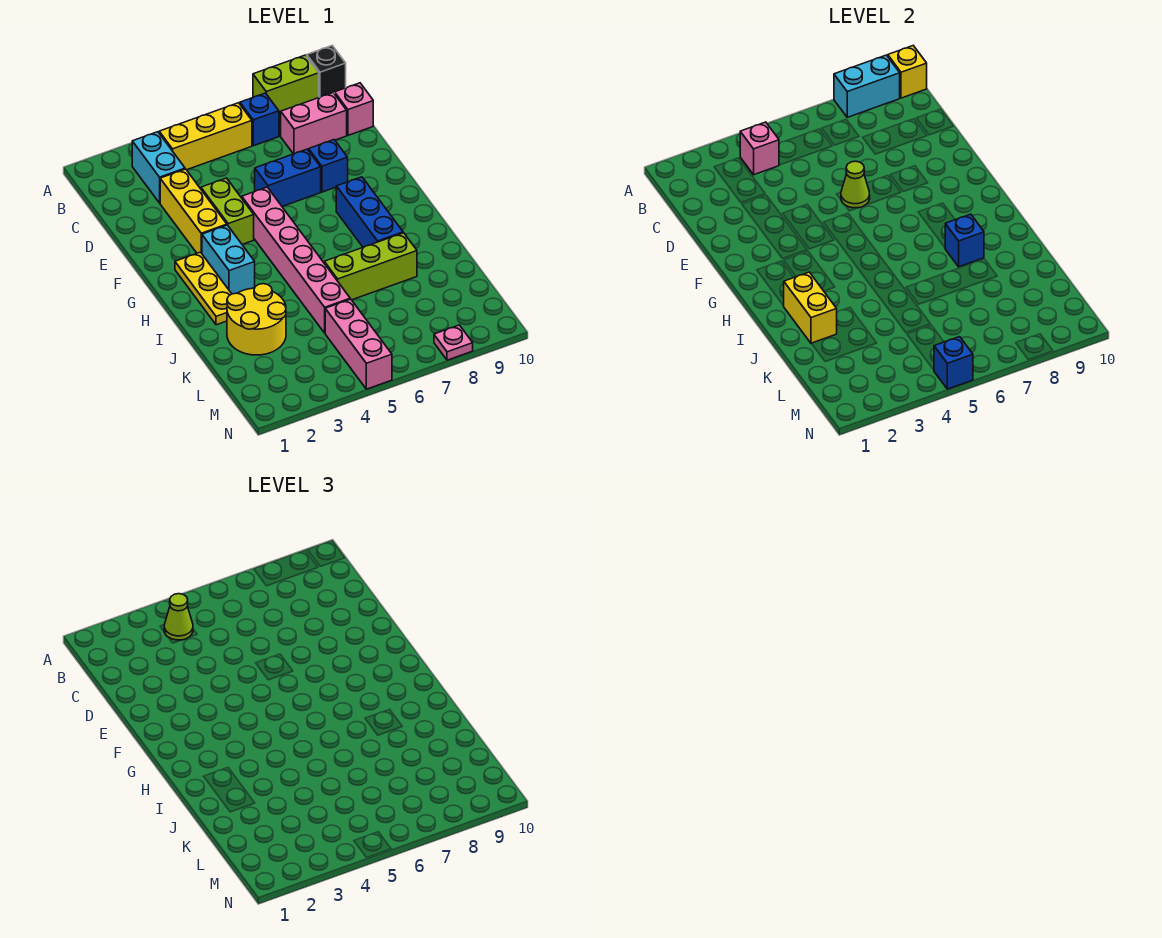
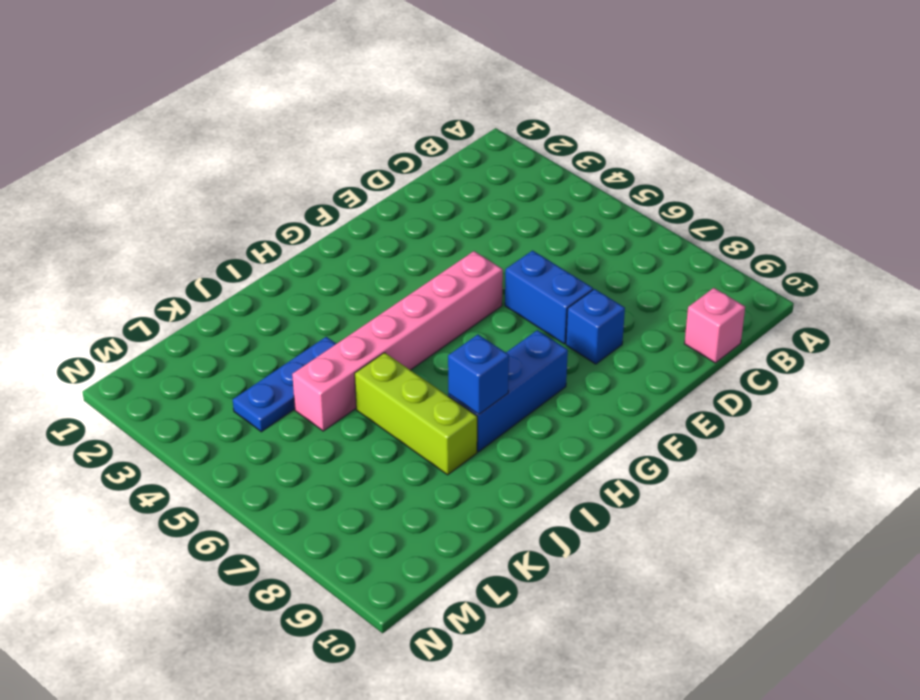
blue plate J4:L4 level 1 -> none
none -> lime brick A8:A9 level 1
none -> black brick A10 level 1
none -> cyan brick B3:C3 level 1

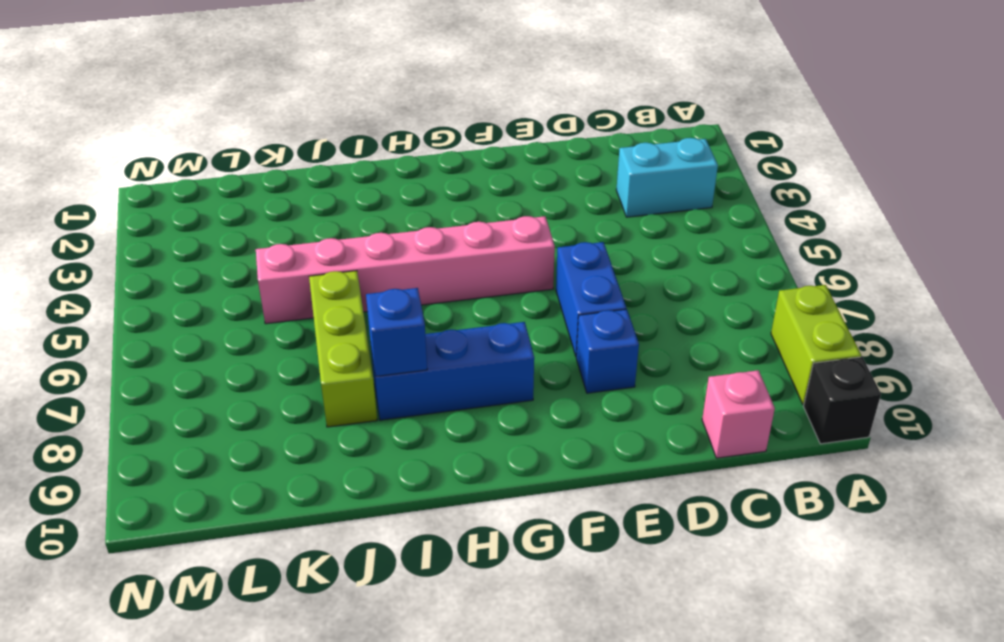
none -> yellow brick B4:B6 level 1
none -> blue brick B7 level 1
none -> pink brick C8:C9 level 1

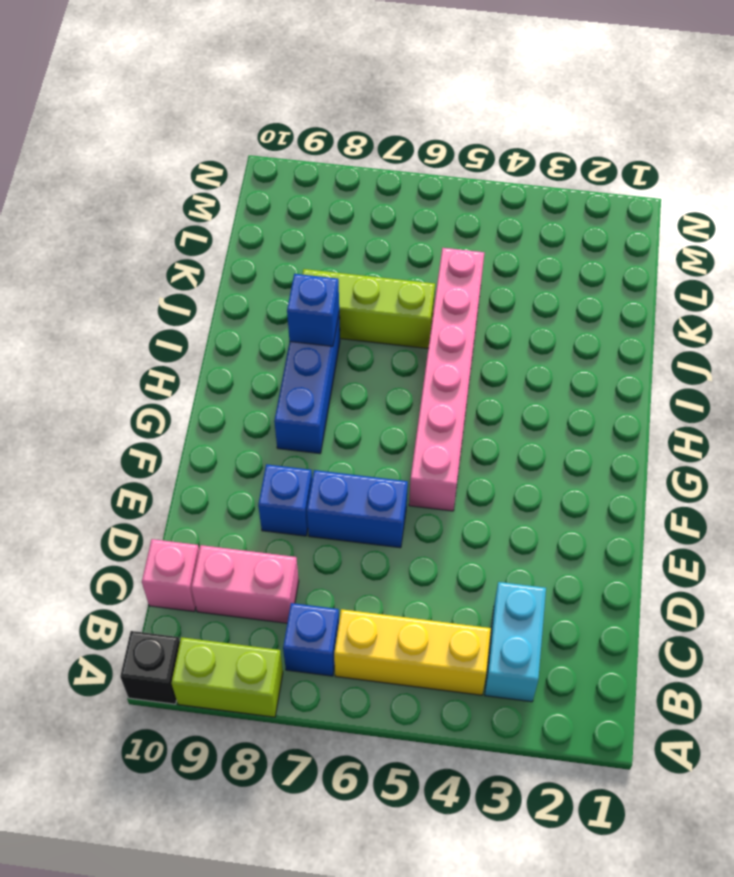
none -> yellow brick D3:F3 level 1
none -> lime brick E4:F4 level 1
none -> yellow plate G2:I2 level 1

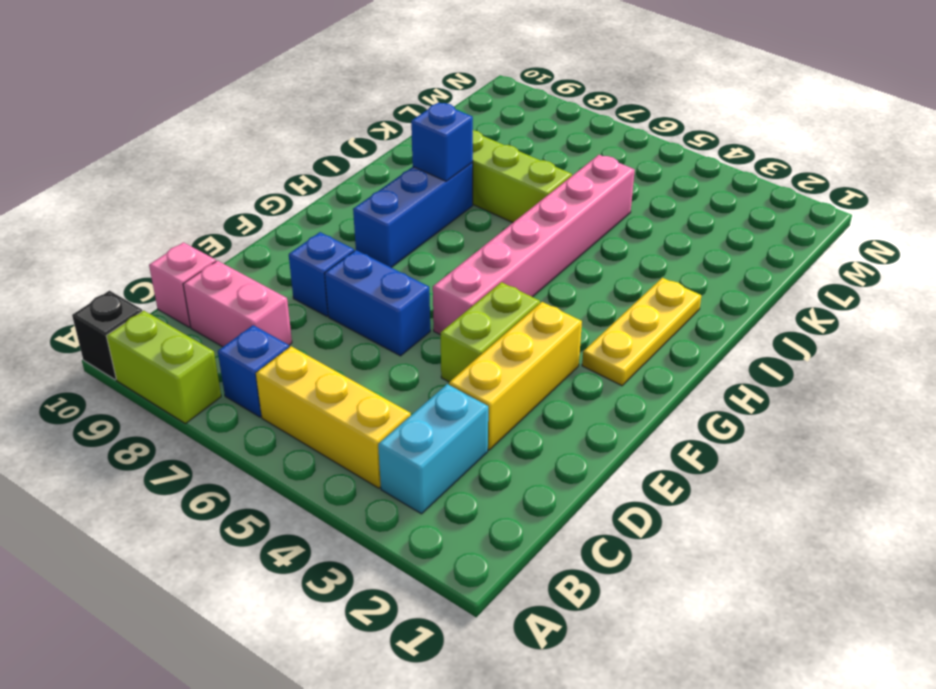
none -> cyan brick G3:H3 level 1
none -> yellow round brick J2:K3 level 1
none -> pink brick L5:N5 level 1

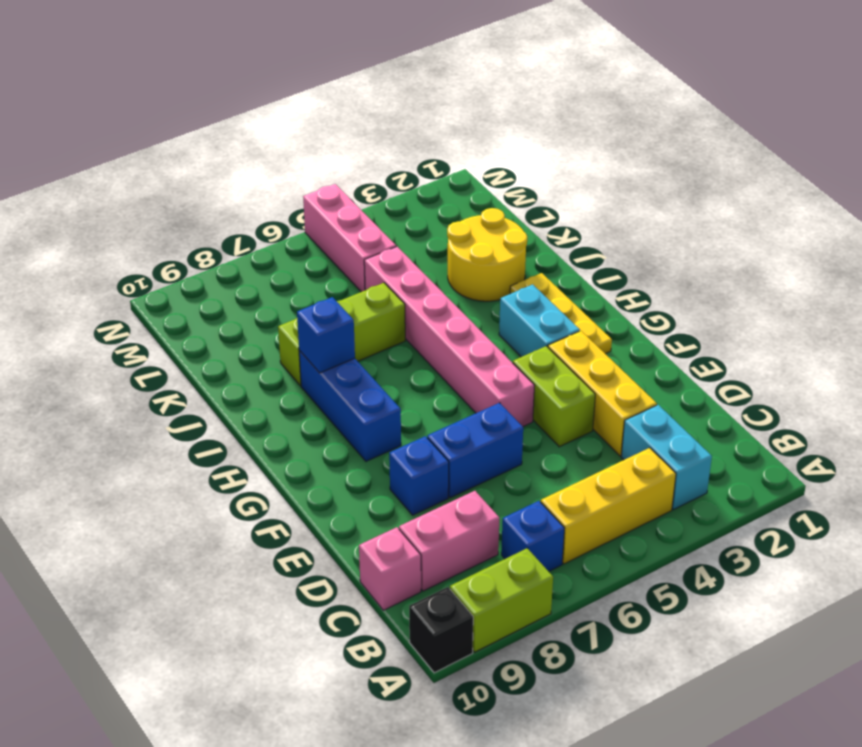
none -> pink plate N8 level 1
none -> cyan brick A8:A9 level 2
none -> yellow brick A10 level 2

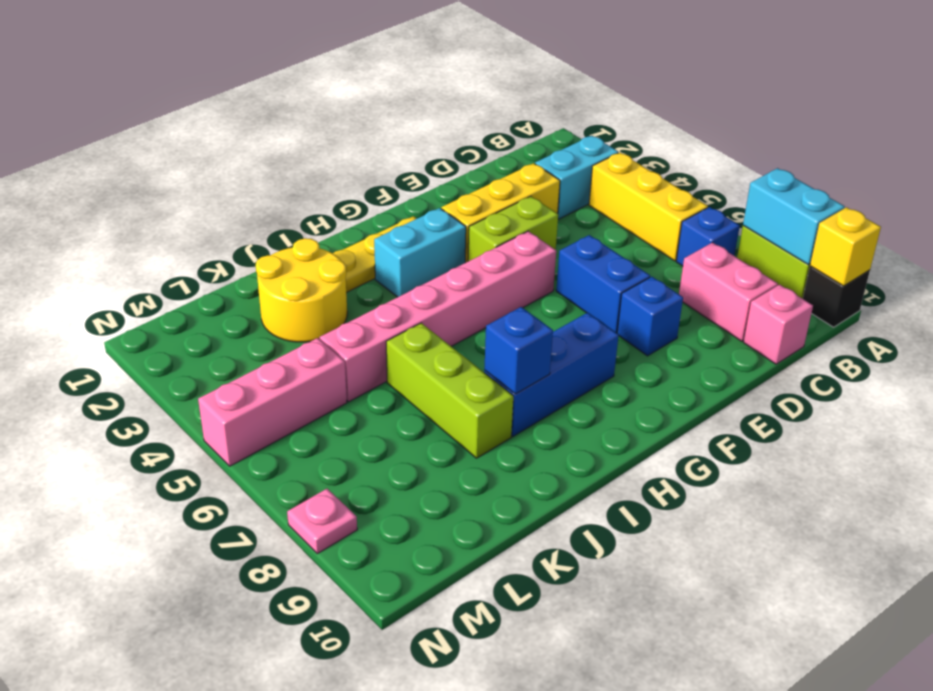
none -> pink brick B4 level 2
none -> lime cone E6 level 2
none -> yellow brick I2:J2 level 2

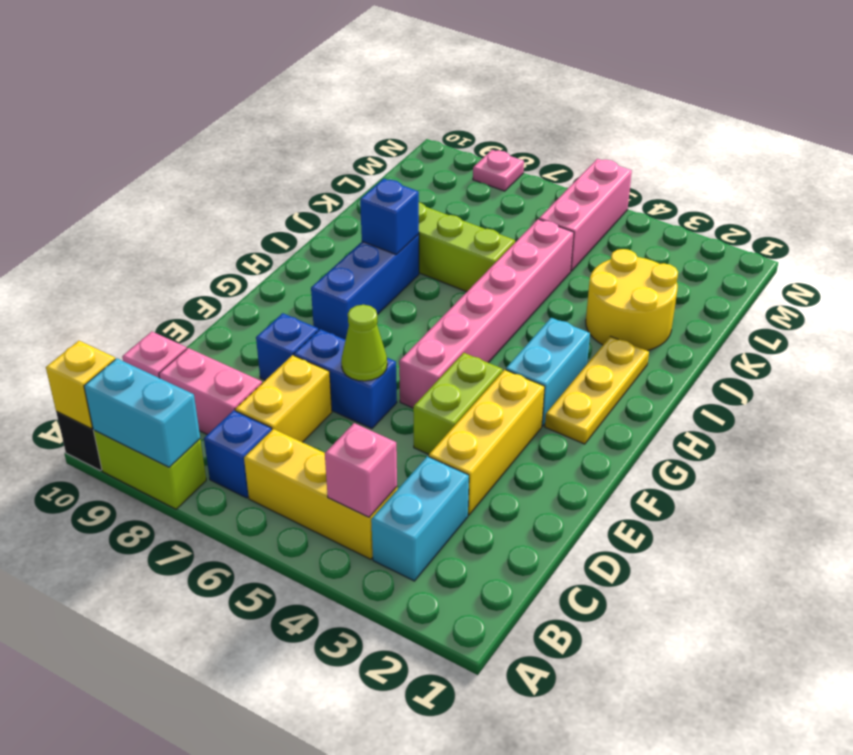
yellow brick C7:D7 level 1 -> yellow brick I2:J2 level 2
none -> blue brick N5 level 2
none -> lime cone B4 level 3

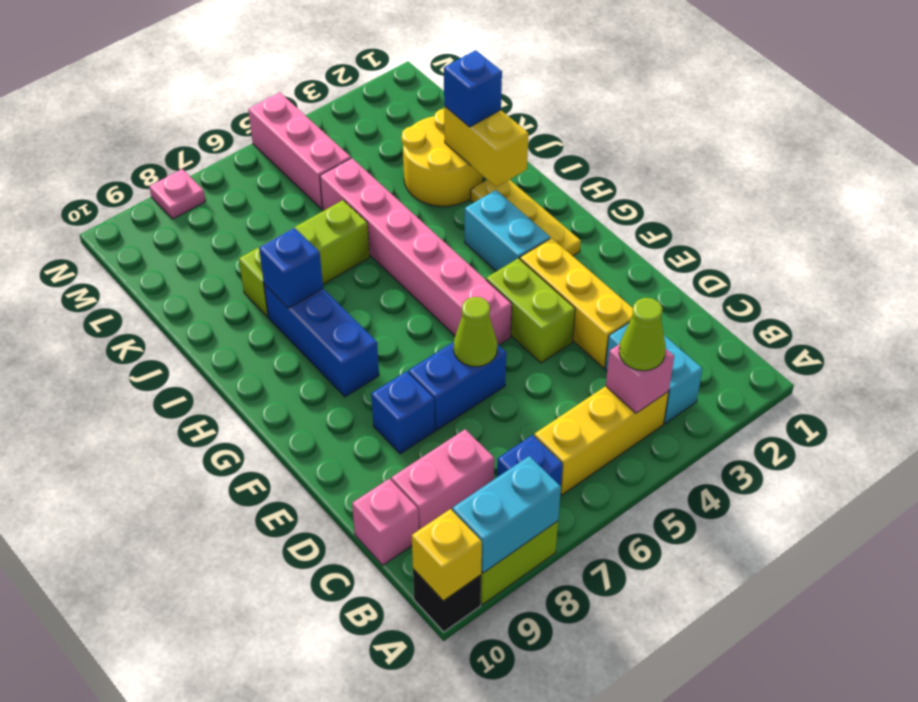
blue brick J2 level 3 -> blue brick N5 level 2

